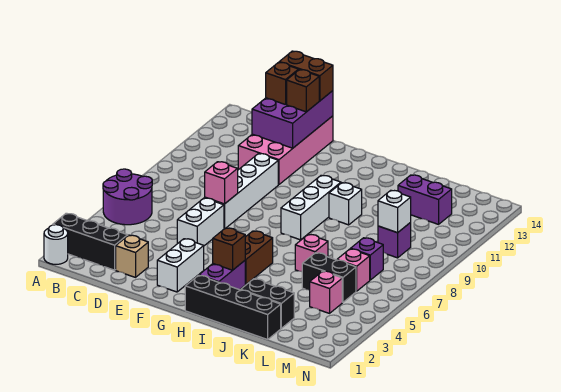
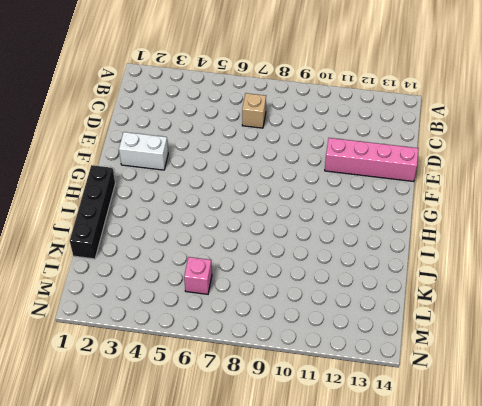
tan brick C7 level 1 -> tan brick D2 level 1
pink brick E11:E14 level 1 -> pink brick D11:E14 level 1
none -> white round brick A1 level 1
none -> black brick A2:C2 level 1
none -> purple round brick A5:B6 level 1

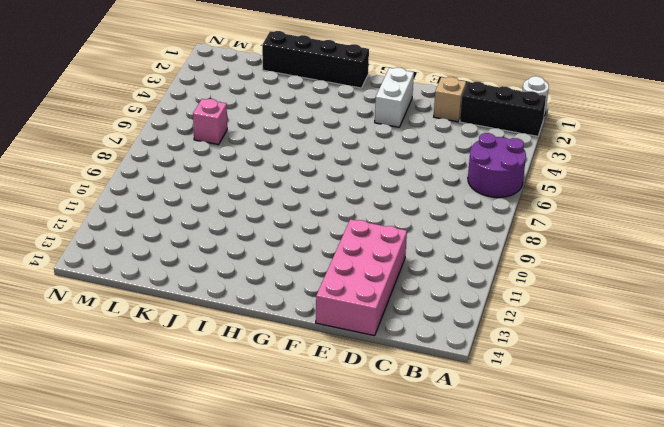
none -> white brick E5:E6 level 1
none -> white brick E7:E10 level 1
none -> purple brick H2:H3 level 1

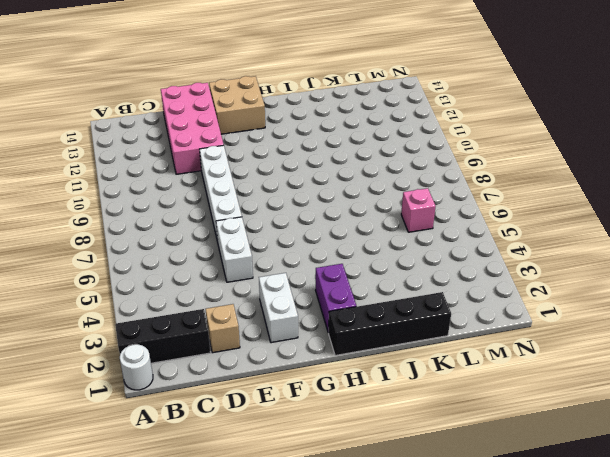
tan brick F13:G14 level 1 -> none
none -> purple round brick A5:B6 level 1
none -> brown brick H4:H5 level 1
none -> white brick H8:H10 level 1

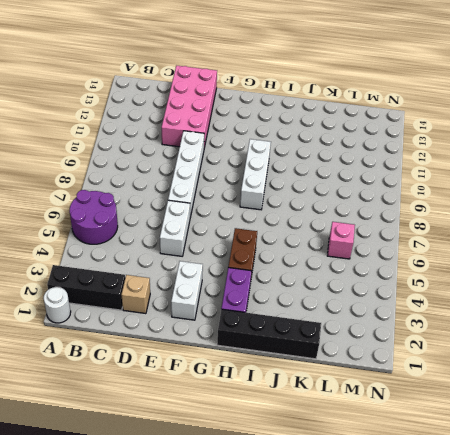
none -> white brick I10 level 1
none -> black brick J2:K2 level 1
none -> pink brick J6 level 1

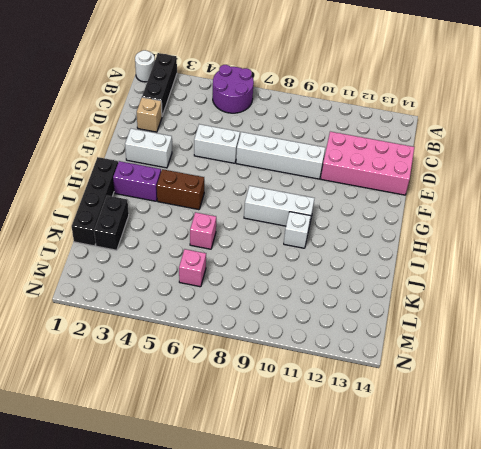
none -> black brick K5:L5 level 1
none -> purple brick K12:L12 level 1
none -> pink brick L4 level 1

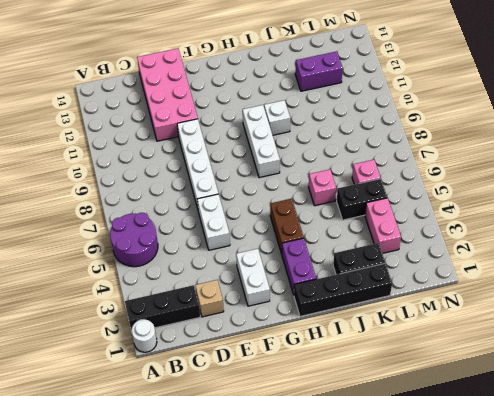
pink brick L3:L4 level 1 -> pink brick L4 level 1
none -> purple brick L7 level 1
none -> purple brick L9 level 1
none -> purple brick D12:E14 level 2

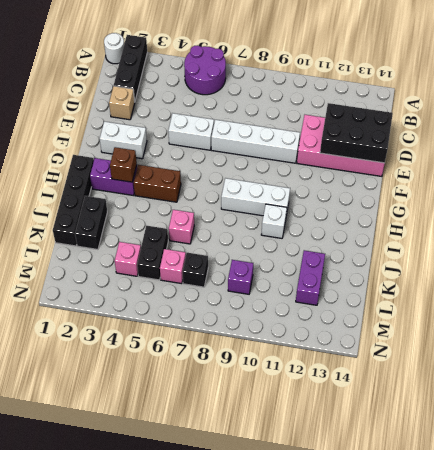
black brick D12:E14 level 2 -> purple brick D12:E14 level 2
black brick L7 level 1 -> purple brick L7 level 1
none -> pink brick E7 level 2
none -> white brick L9 level 2
none -> brown brick D13 level 3

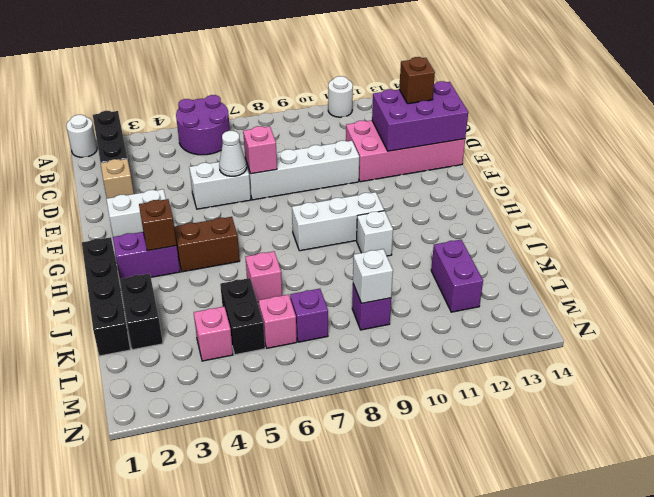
white round brick A11 level 1 -> none
white cone E6 level 2 -> none
none -> brown brick D14:E14 level 3
none -> brown brick E13 level 3

